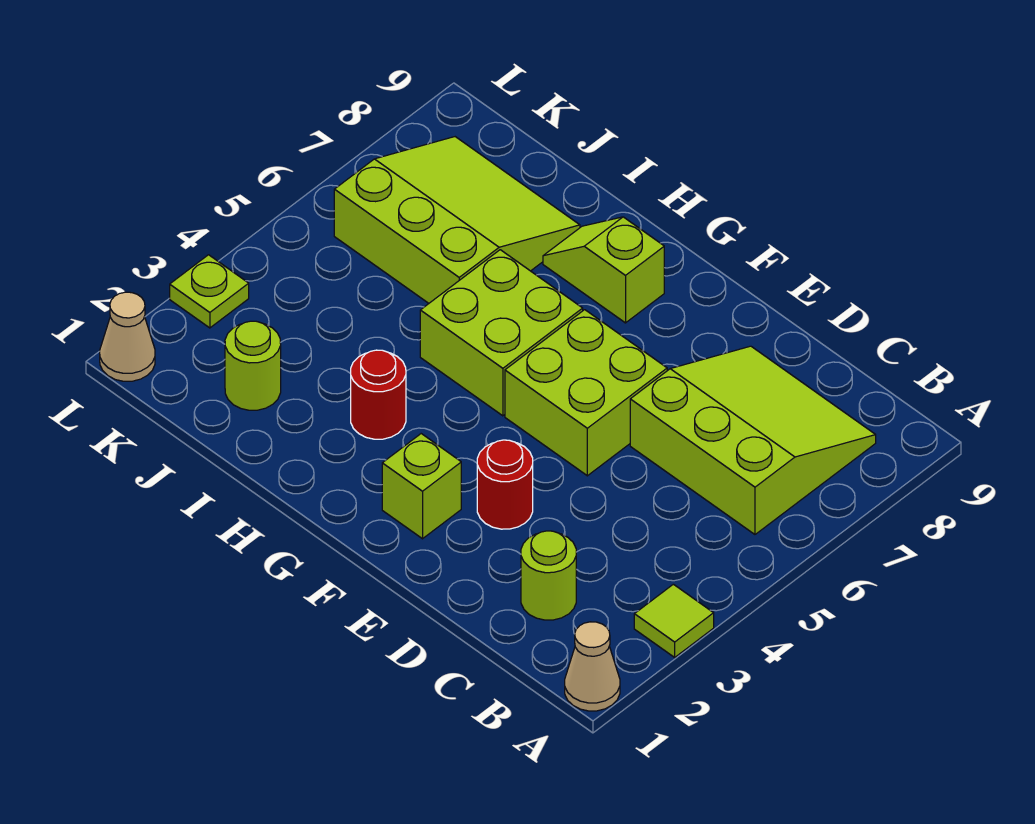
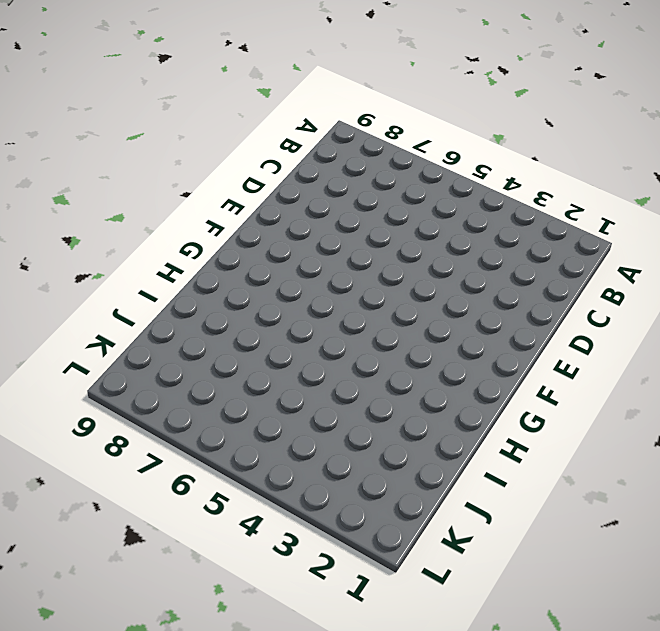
none -> tan cone A1 level 1
none -> lime tile A3 level 1
none -> lime slope B6:D8 level 1 top 6

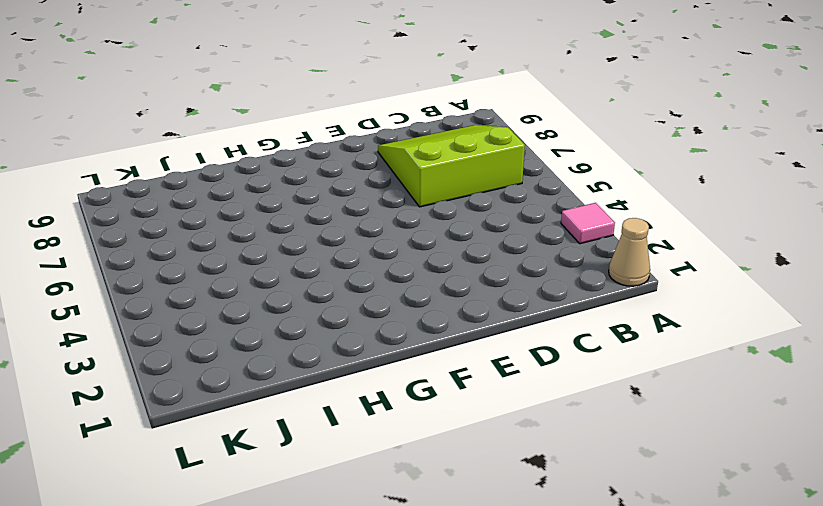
pink tile A3 level 1 -> lime tile A3 level 1
none -> lime round brick C2 level 1
none -> red round brick E3 level 1
none -> lime brick E5:F6 level 1

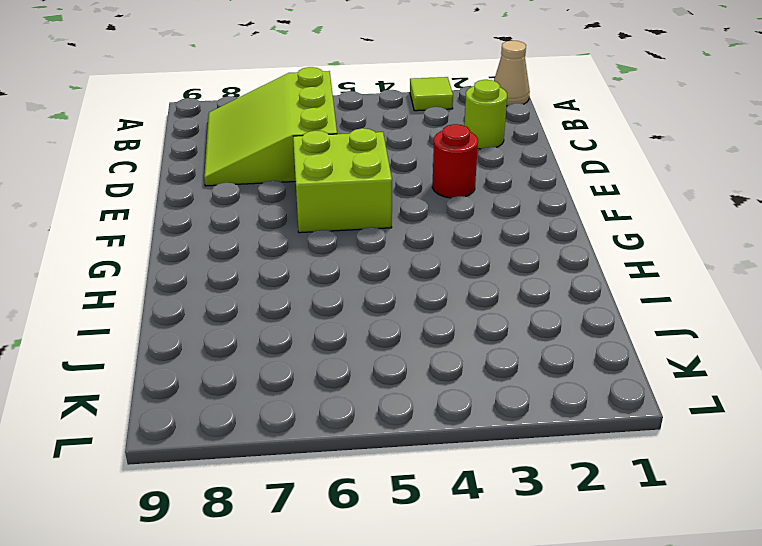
none -> lime brick F2 level 1
none -> lime brick G5:H6 level 1
none -> lime slope G8:H8 level 1 top G

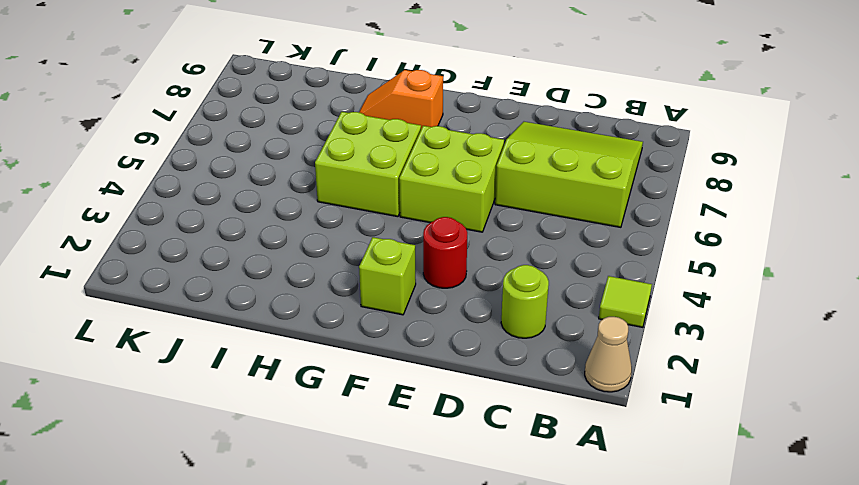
orange slope G8:H8 level 1 top G -> lime slope G8:H8 level 1 top G
none -> red round brick H3 level 1
none -> lime slope I6:K8 level 1 top 6
none -> lime round brick J2 level 1

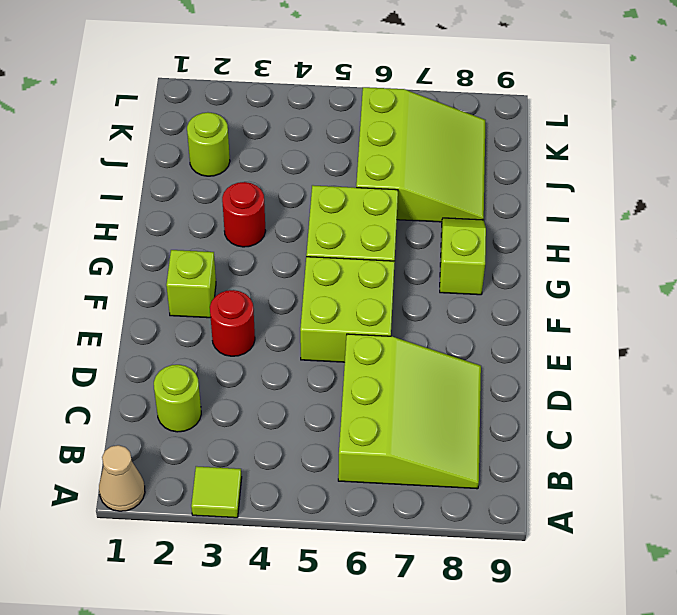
none -> tan cone L1 level 1
none -> lime plate L3 level 1

